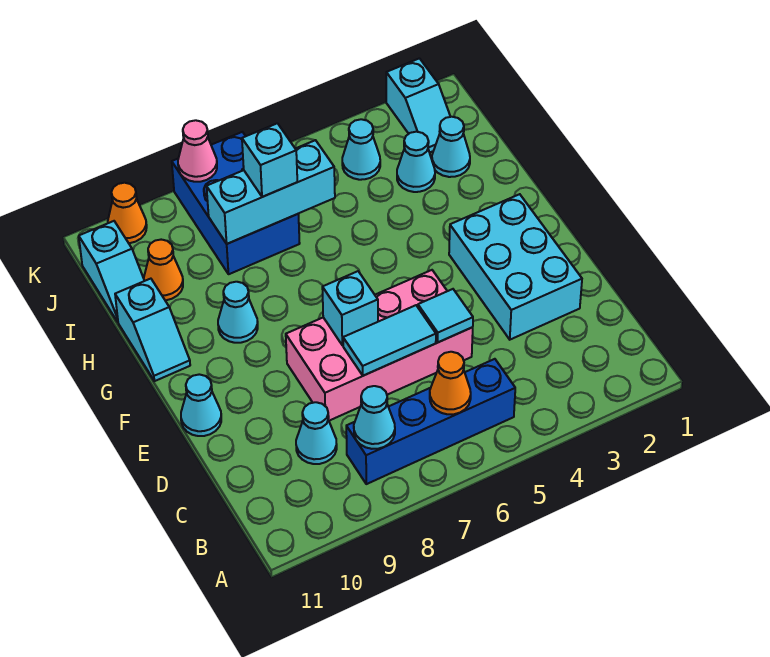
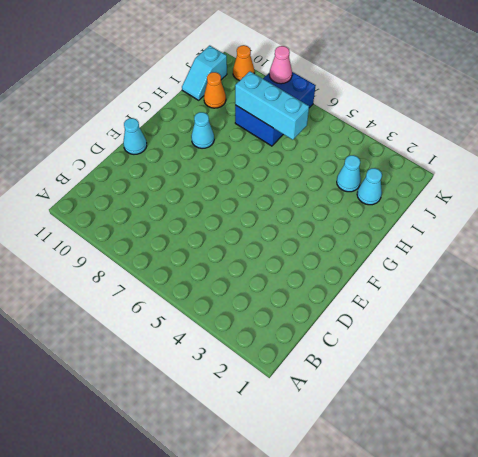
none -> blue brick B5:B8 level 1
none -> cyan cone C9 level 1
none -> cyan brick D2:F3 level 1

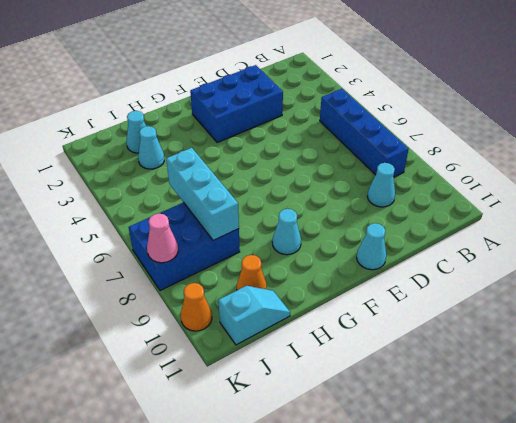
blue brick D2:F3 level 1 -> cyan brick D2:F3 level 1
none -> pink brick D5:E8 level 1
none -> cyan slope G11:H11 level 1 top H
none -> cyan slope J2:K2 level 1 top K

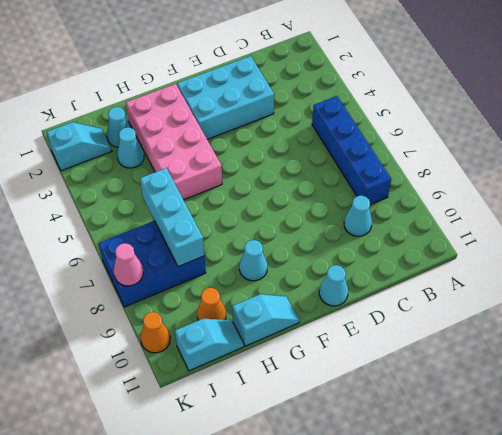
pink brick G2:H5 level 1 -> pink brick D5:E8 level 1
none -> cyan cone J4 level 1
none -> orange cone B6 level 2
none -> cyan cone B8 level 2

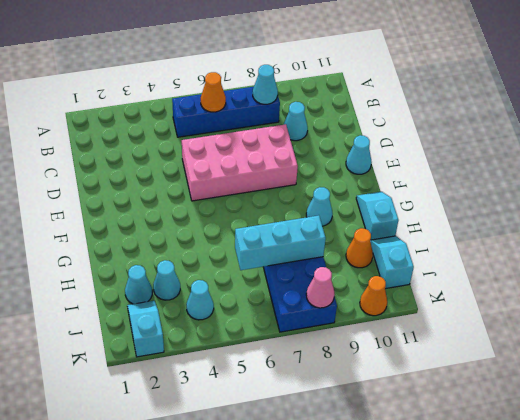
none -> cyan brick D2:F3 level 1
none -> cyan tile D5 level 2
none -> cyan tile D6:D7 level 2

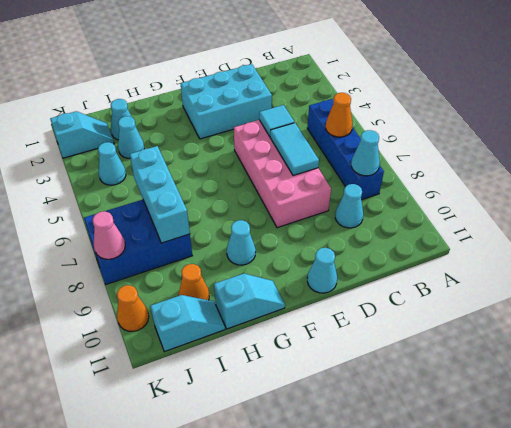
none -> cyan brick E7 level 2
none -> cyan brick I7 level 3

